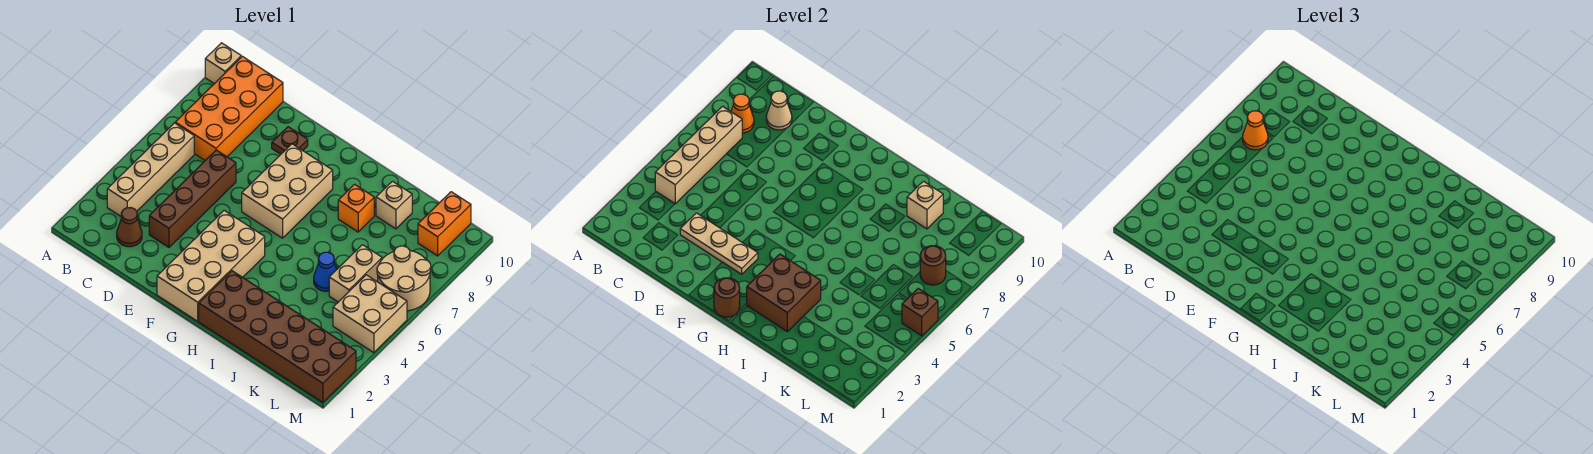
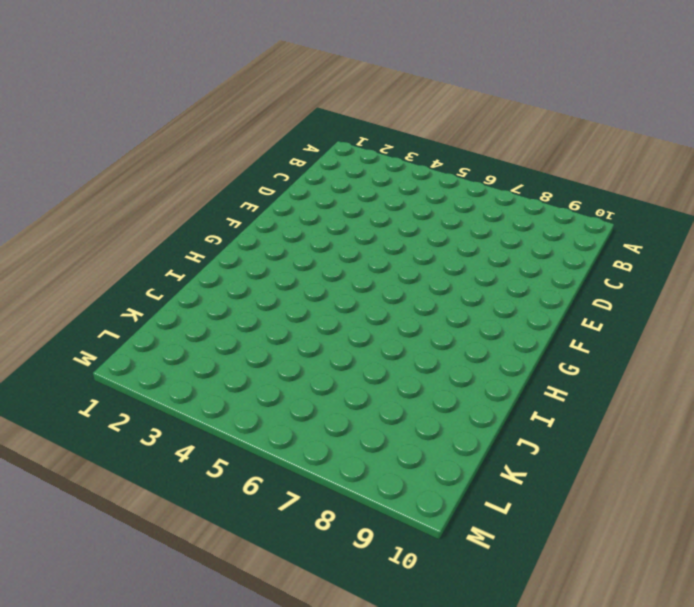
none -> tan brick A10 level 1
none -> tan brick B3:B6 level 1
none -> orange brick B7:C10 level 1

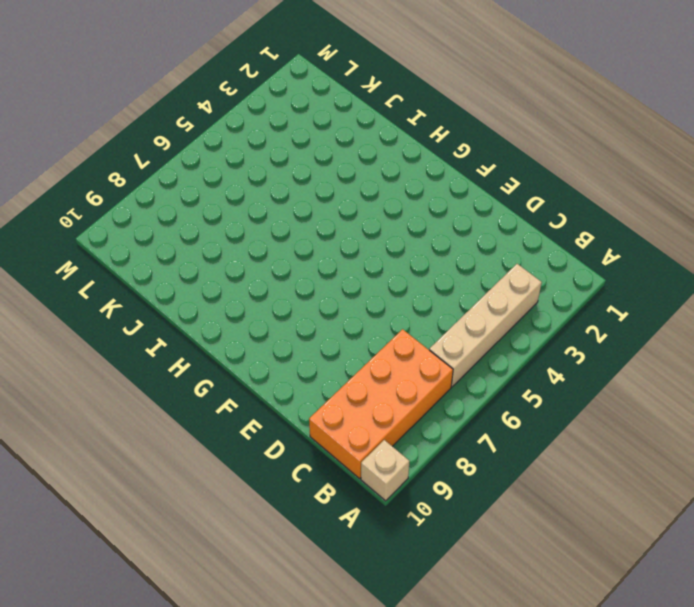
none -> brown cone C2 level 1
none -> brown brick D3:D6 level 1
none -> brown plate E9 level 1

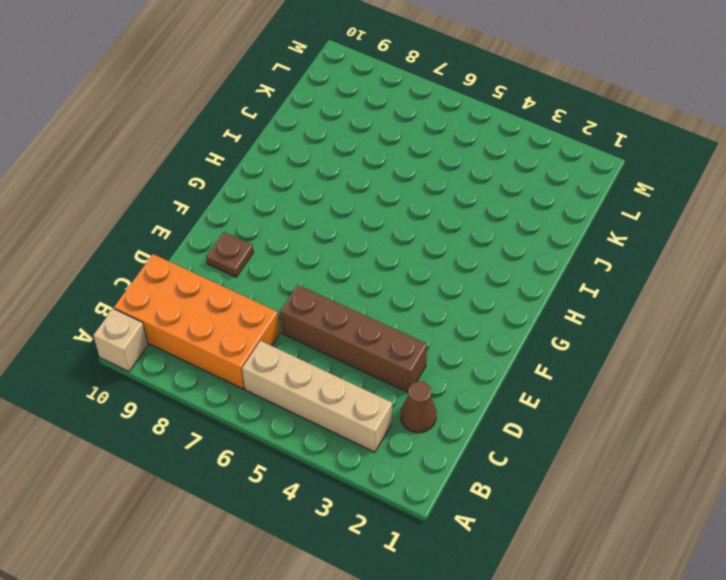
none -> tan brick F1:G4 level 1
none -> tan brick F6:G8 level 1
none -> brown brick H1:M2 level 1

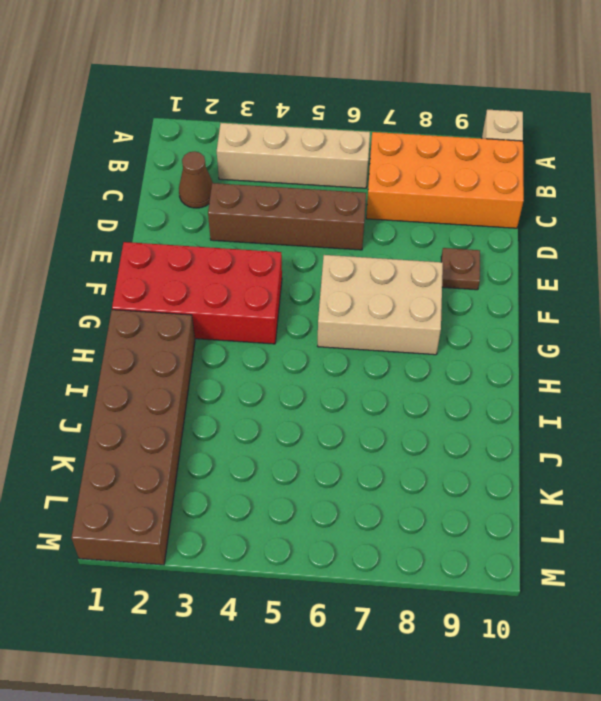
red brick F1:G4 level 1 -> tan brick F1:G4 level 1
none -> orange brick I8 level 1
none -> blue cone J5 level 1
none -> tan brick J9 level 1

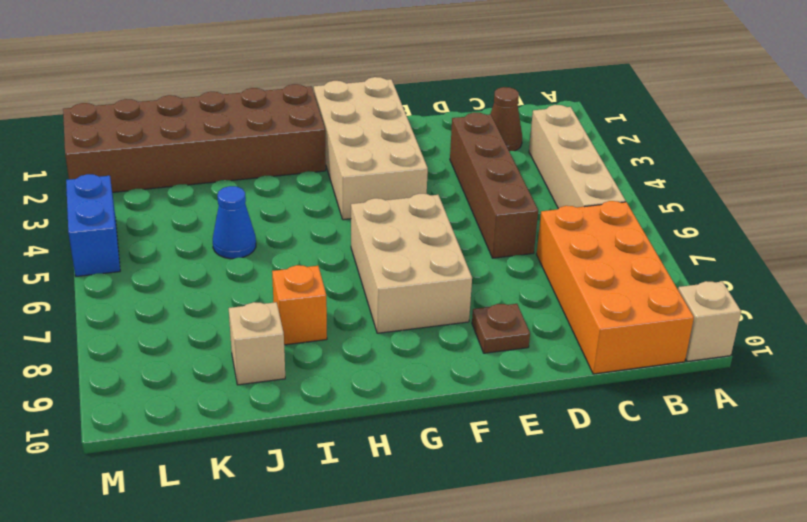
blue brick M4:M5 level 1 -> tan brick L4:M5 level 1
none -> tan brick K5:K6 level 1
none -> tan round brick L6:M7 level 1
none -> orange brick L9:L10 level 1

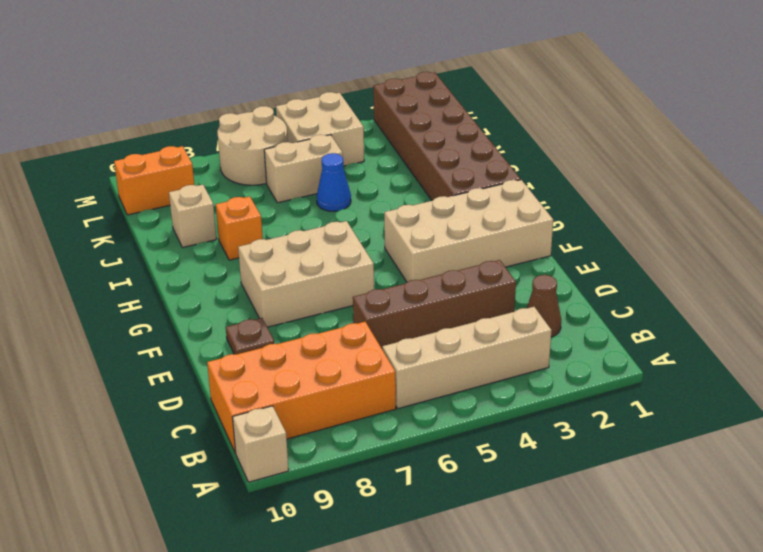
none -> tan brick B4:B7 level 2
none -> orange cone B8 level 2
none -> tan cone C9 level 2

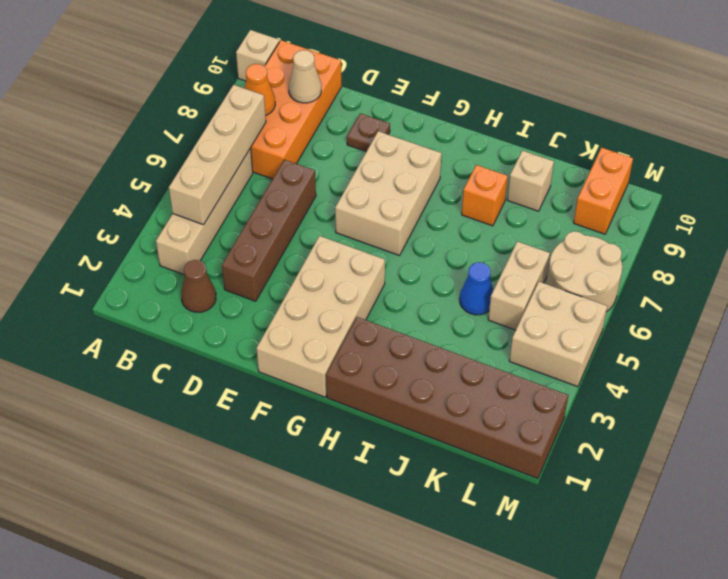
none -> tan plate D3:F3 level 2
none -> brown round brick G1 level 2
none -> brown brick H2:I3 level 2

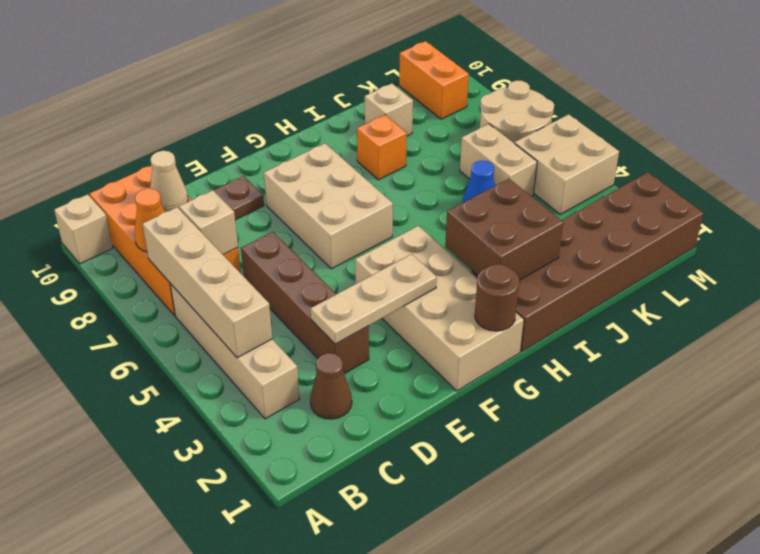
tan brick C7 level 2 -> tan brick J9 level 2
none -> brown round brick L7 level 2
none -> brown brick M5 level 2
none -> orange cone B7 level 3

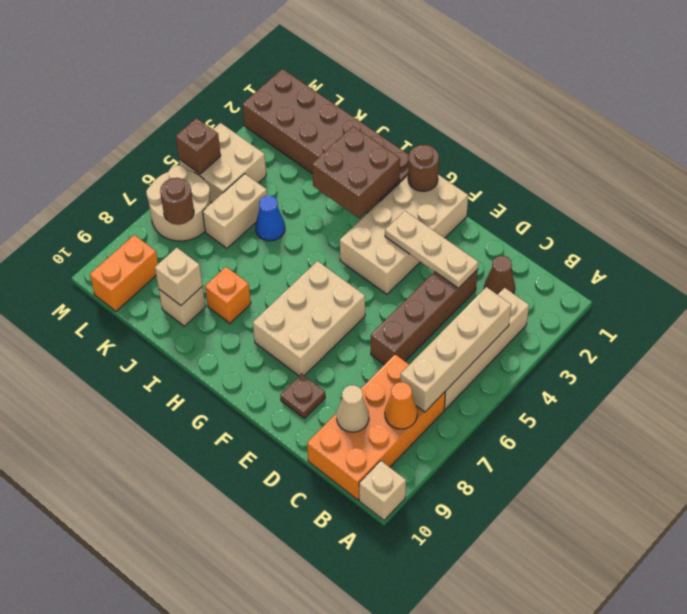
none -> orange cone B7 level 3

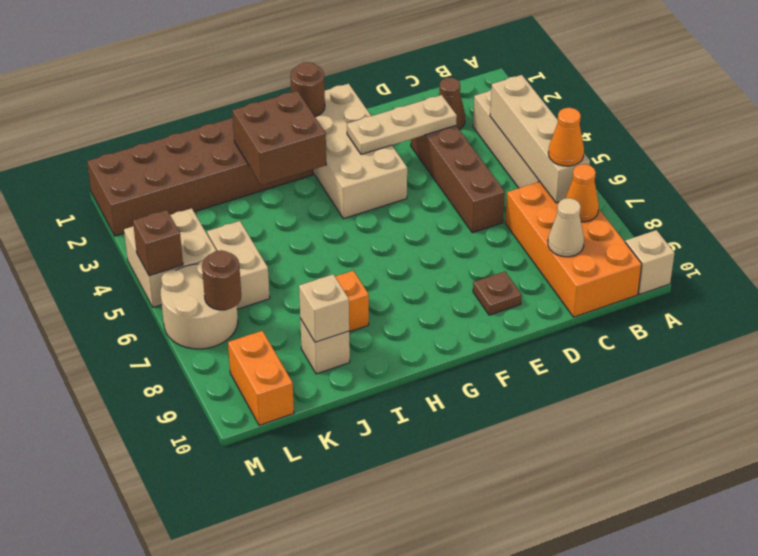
none -> tan brick F6:G8 level 1
none -> blue cone J5 level 1

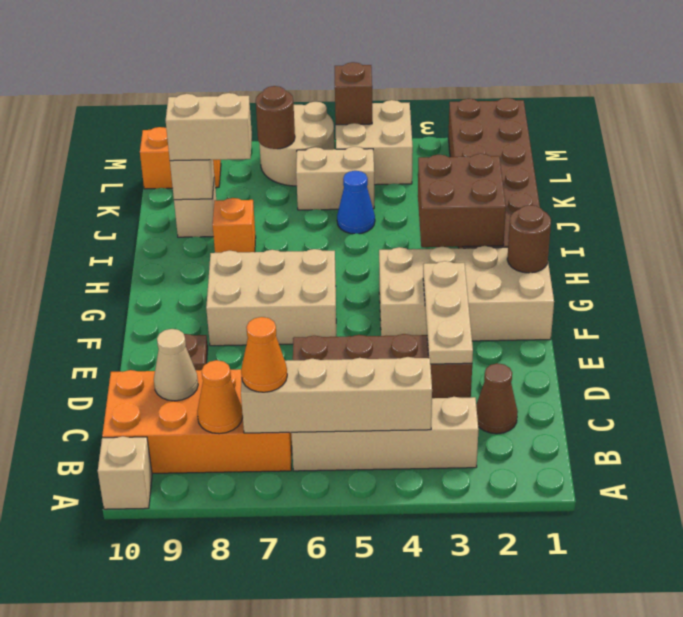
tan brick J8:J9 level 3 -> none

